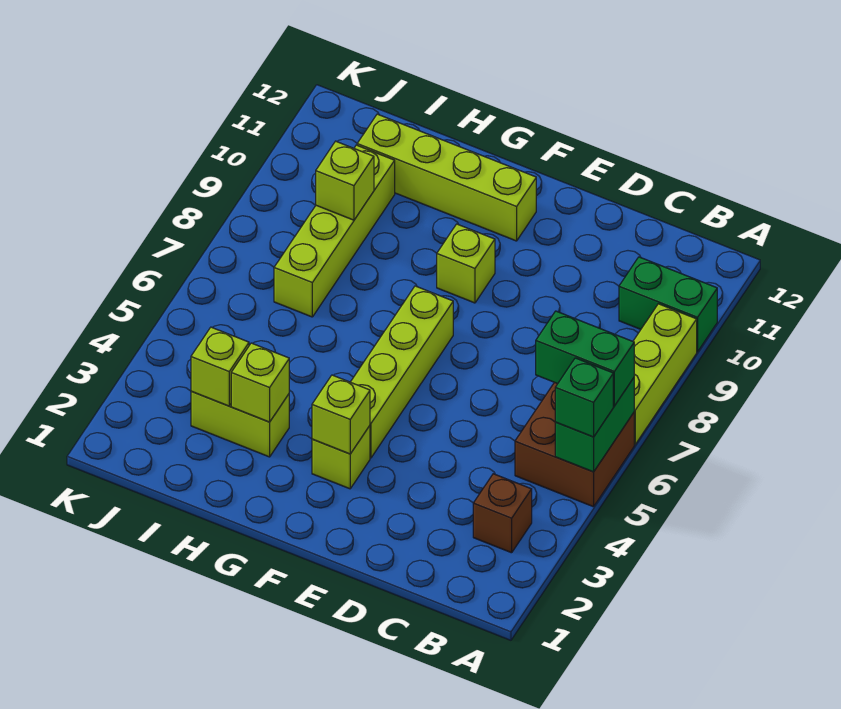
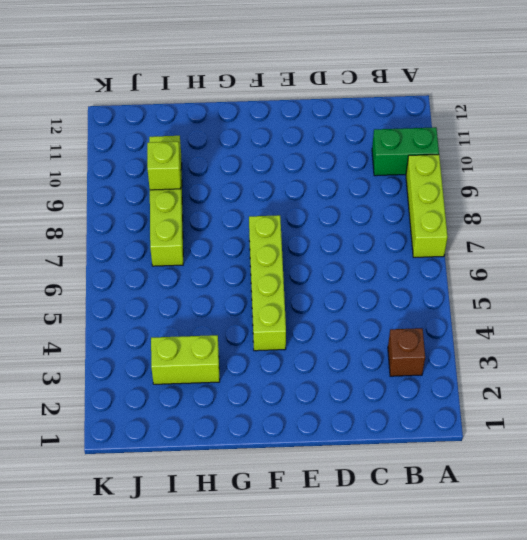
none -> brown brick A5:B6 level 1
none -> lime brick F3 level 1
none -> lime brick F9 level 1

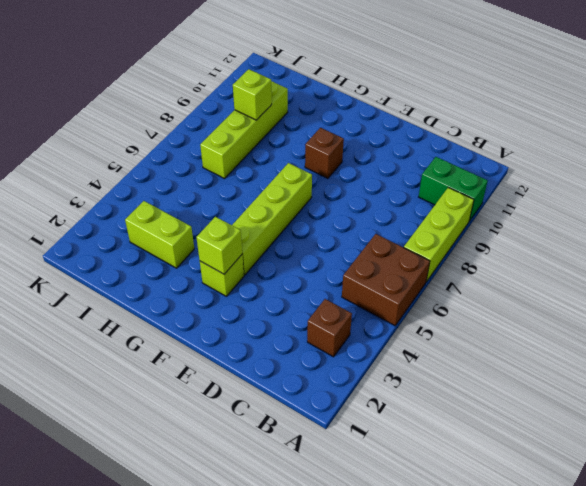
brown brick F9 level 1 -> lime brick F9 level 1
none -> lime brick F11:I11 level 1
none -> green brick A5:A6 level 2
none -> lime brick H3 level 2

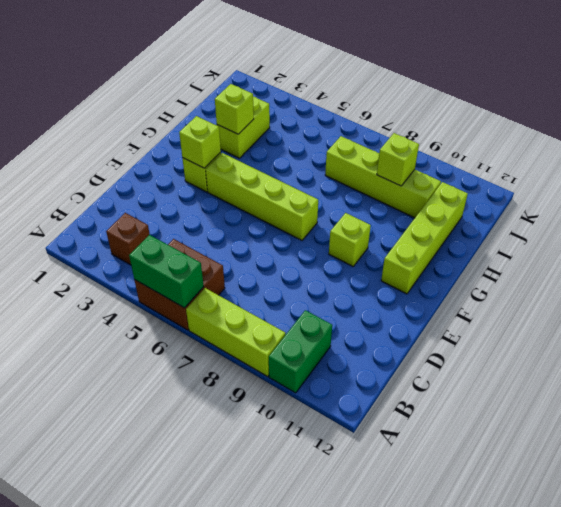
none -> lime brick I3 level 2
none -> green brick A5 level 3
none -> green brick A6:B6 level 3

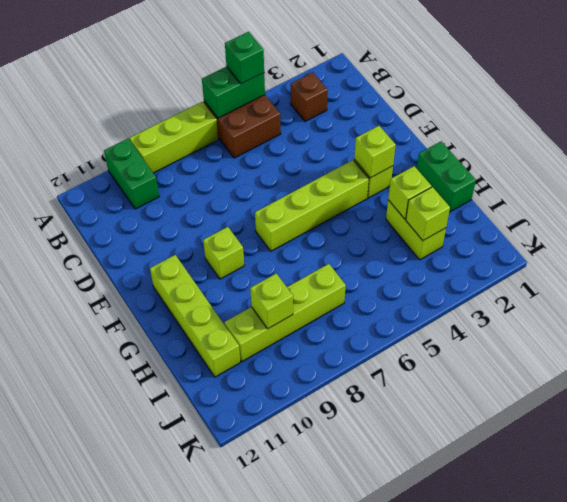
green brick G1:H1 level 1 -> green brick A6:B6 level 3

